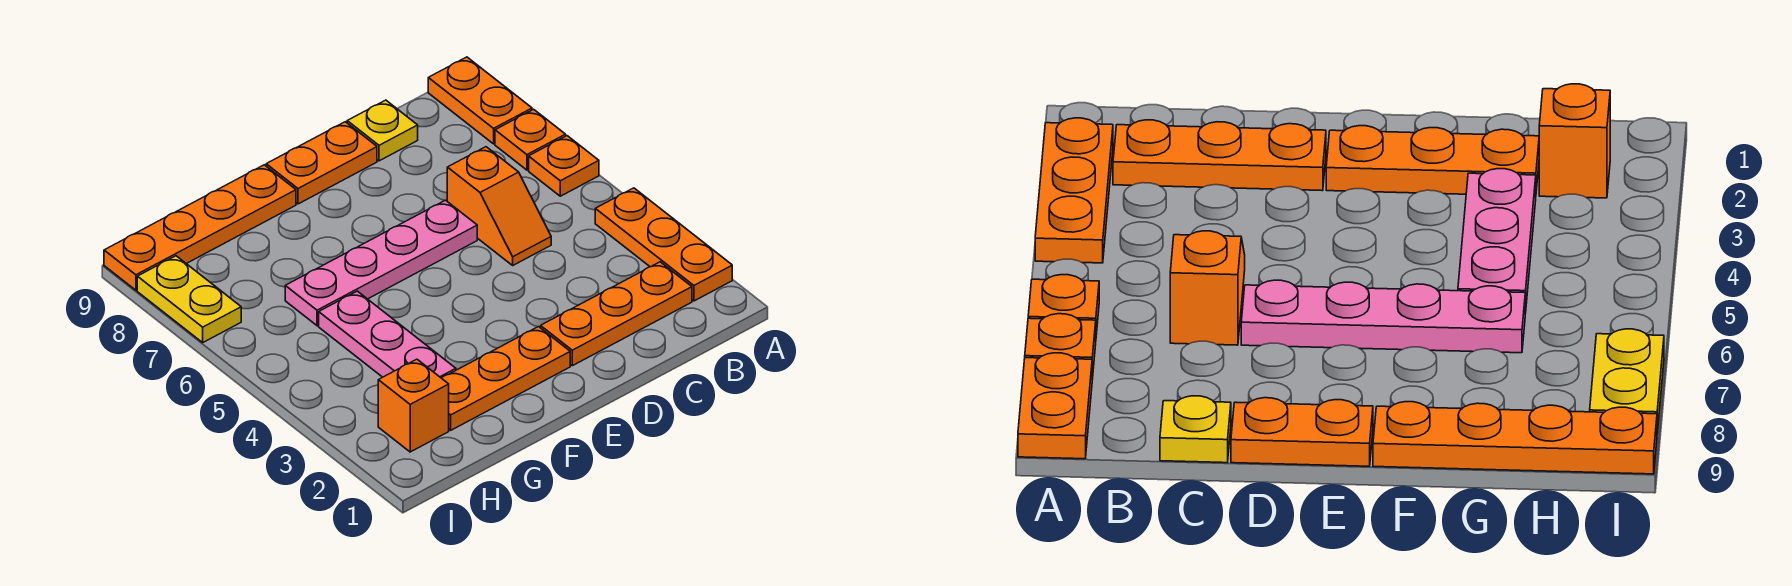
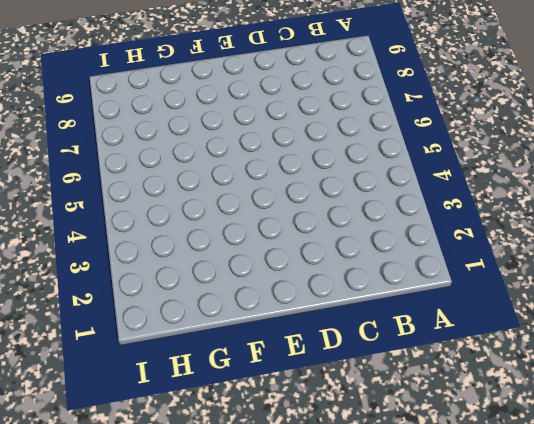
none -> orange plate A2:A4 level 1
none -> orange plate A6 level 1
none -> orange plate A7 level 1

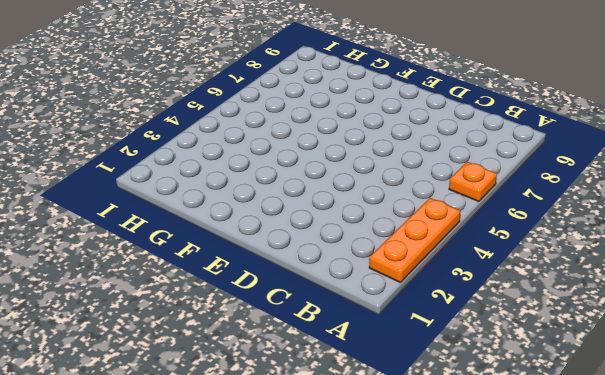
none -> orange plate A7 level 1
none -> orange plate A8:A9 level 1
none -> orange plate B2:D2 level 1

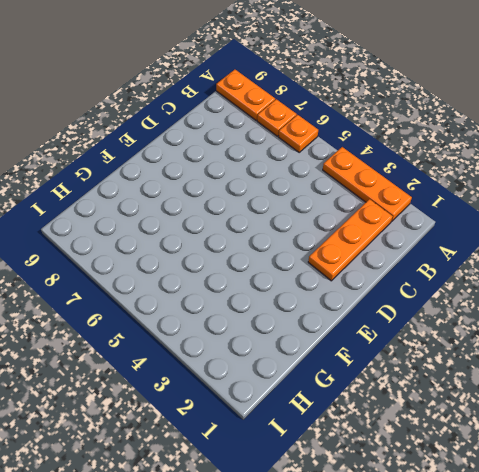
none -> orange slope C5:C6 level 1 top 6
none -> yellow plate C9 level 1
none -> pink plate D6:G6 level 1

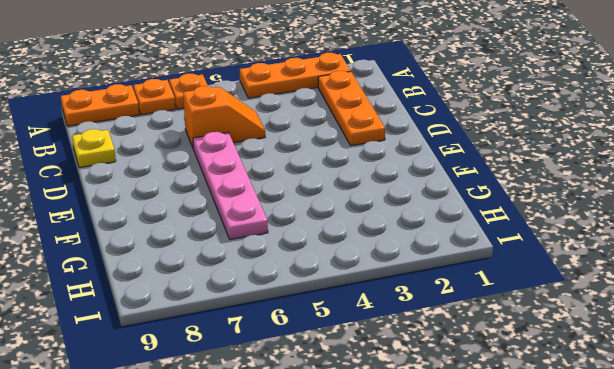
none -> orange plate D9:E9 level 1
none -> orange plate E2:G2 level 1
none -> orange plate F9:I9 level 1

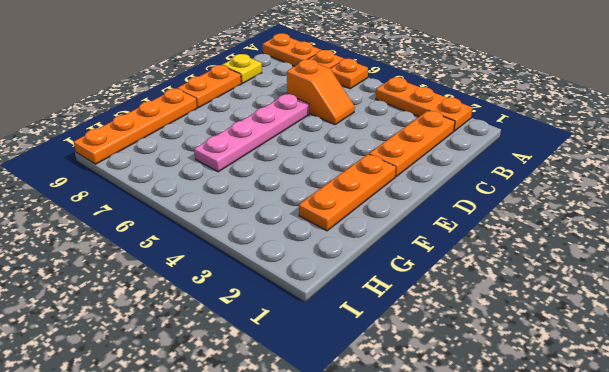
none -> pink plate G3:G5 level 1
none -> orange brick H2 level 1
none -> yellow plate I7:I8 level 1

